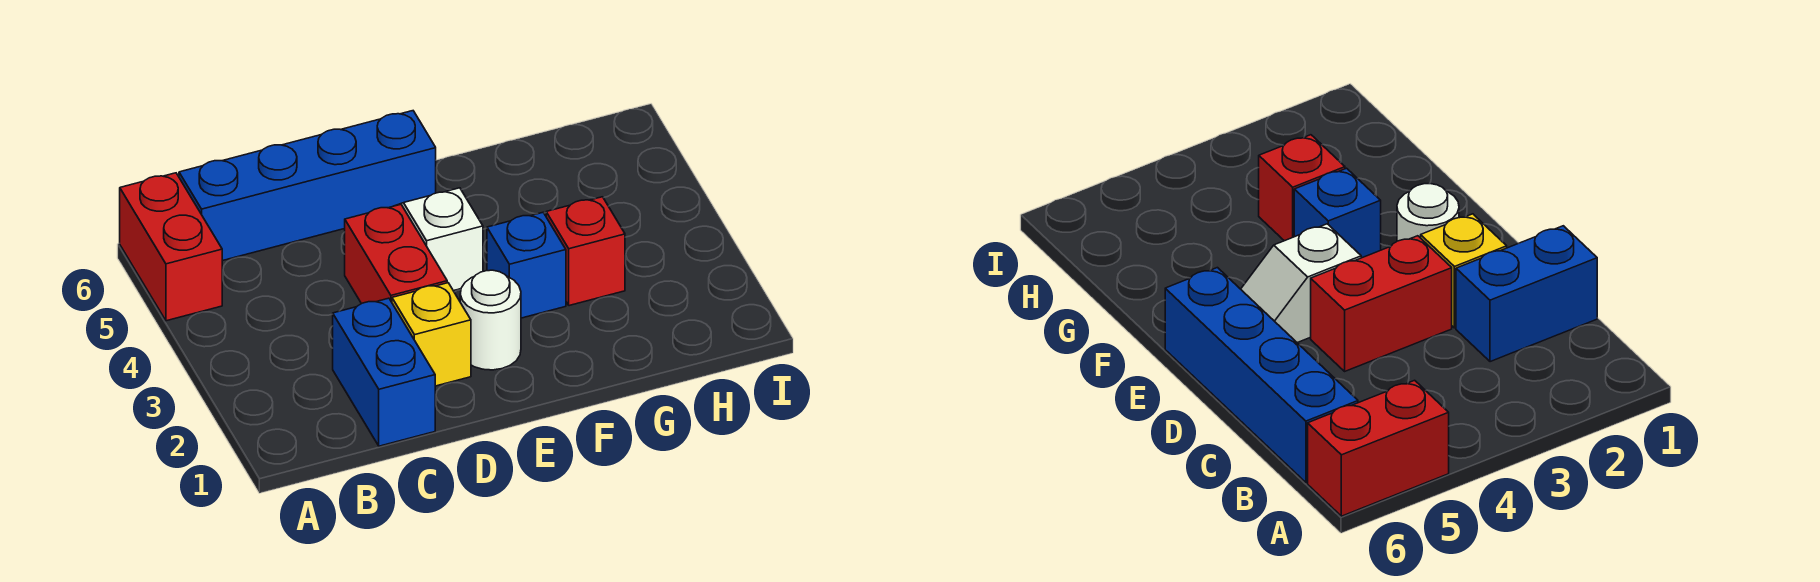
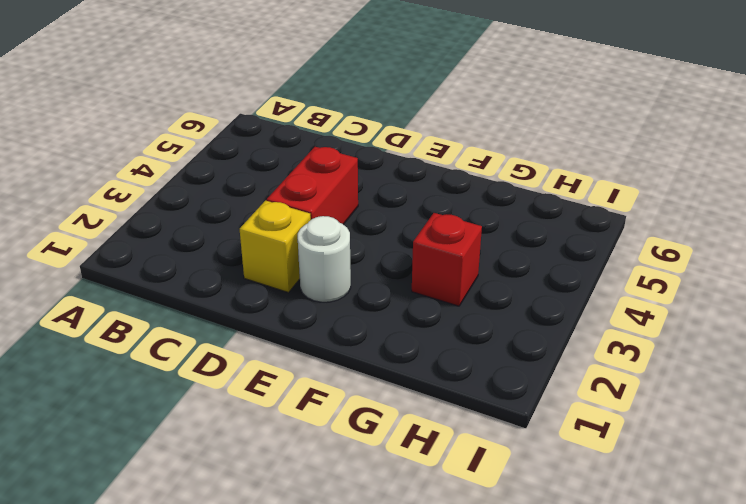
none -> red brick A5:A6 level 1
none -> blue brick B6:E6 level 1

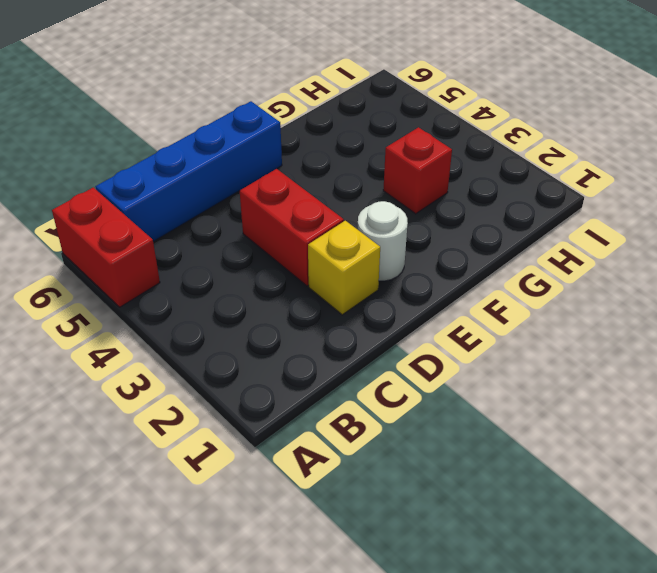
none -> blue brick C1:C2 level 1
none -> white slope E4:E5 level 1 top 4

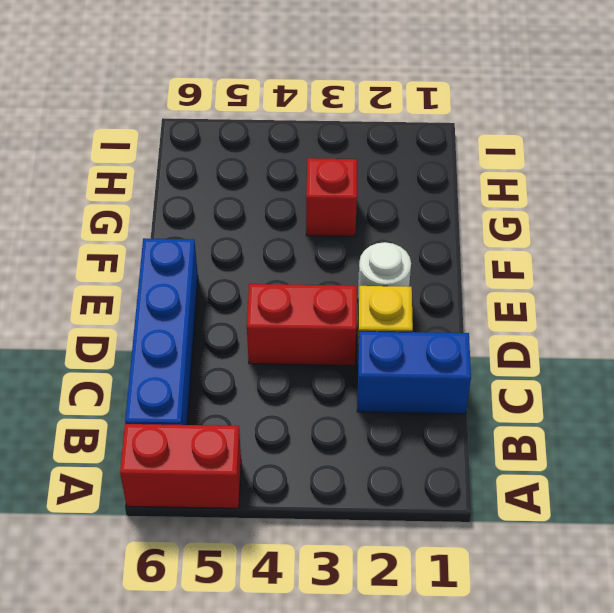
none -> white slope E4:E5 level 1 top 4
none -> blue brick F3 level 1

